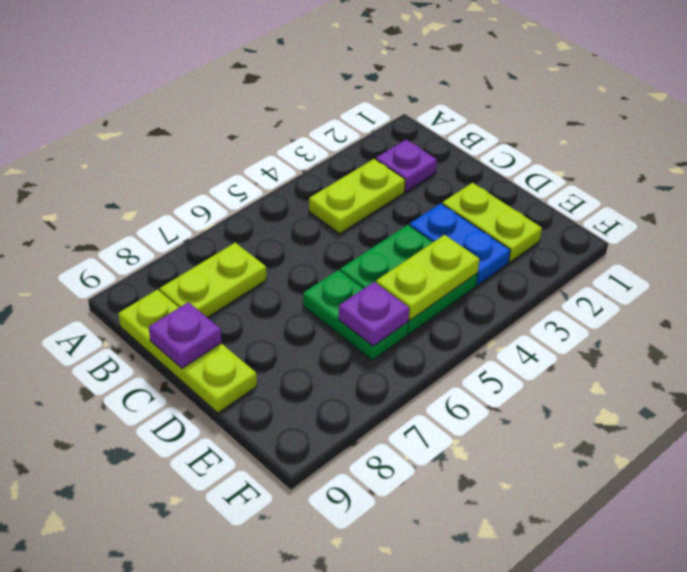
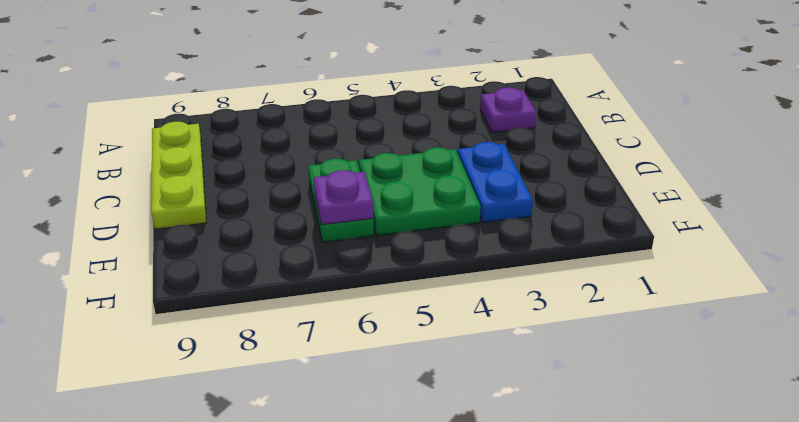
none -> lime plate B3:B4 level 1
none -> lime plate B7:B8 level 1

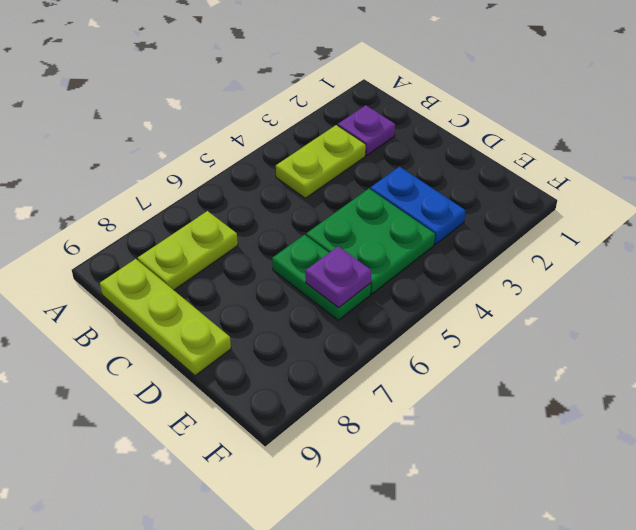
none -> lime plate D2:E2 level 1
none -> purple plate C9 level 2

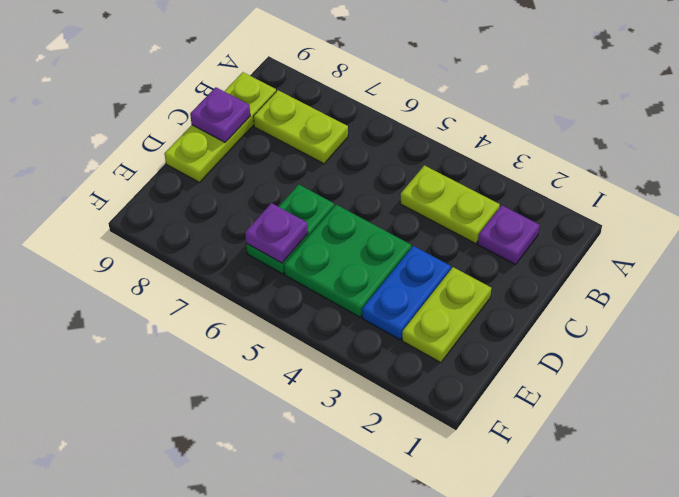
none -> lime plate E4:E5 level 2

